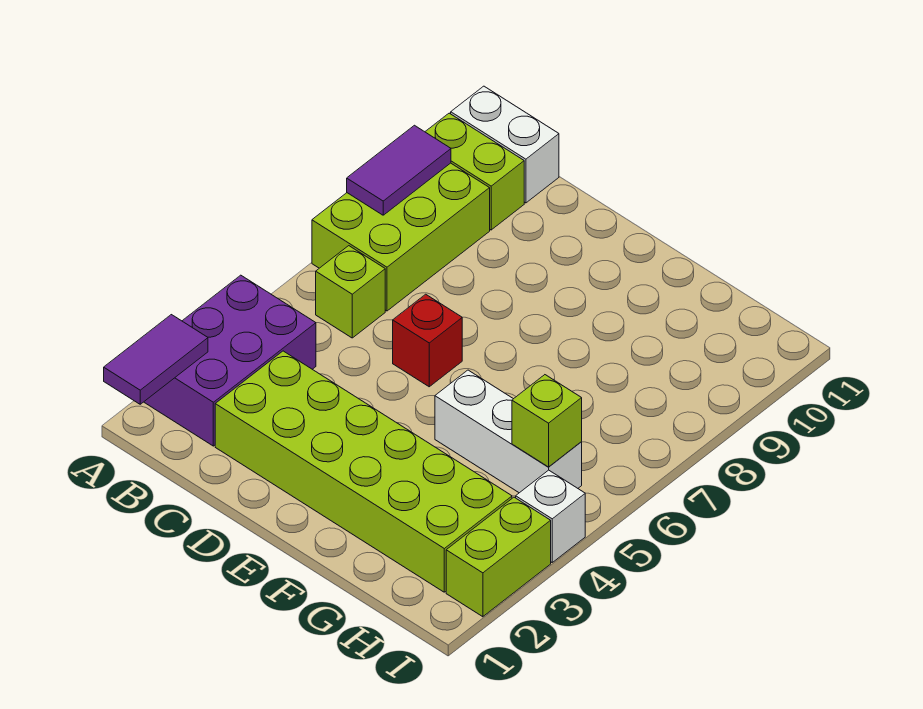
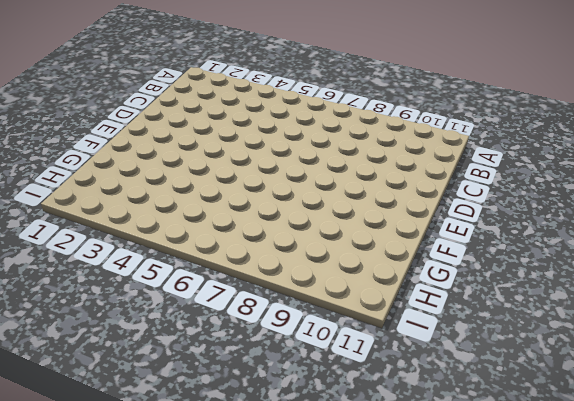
none -> purple brick A2:B4 level 1
none -> lime brick A7:B9 level 1
none -> lime brick A10:B10 level 1

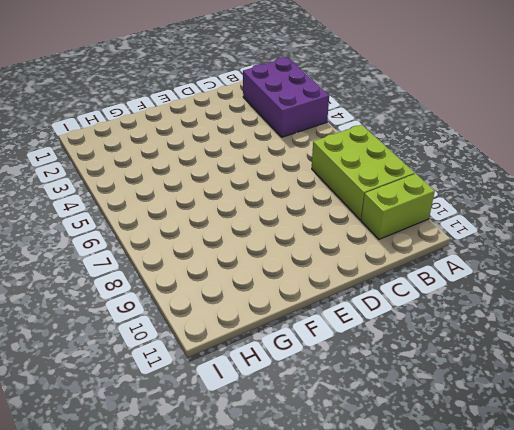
none -> white brick A11:B11 level 1
none -> lime brick B6 level 1
none -> lime brick C2:H3 level 1

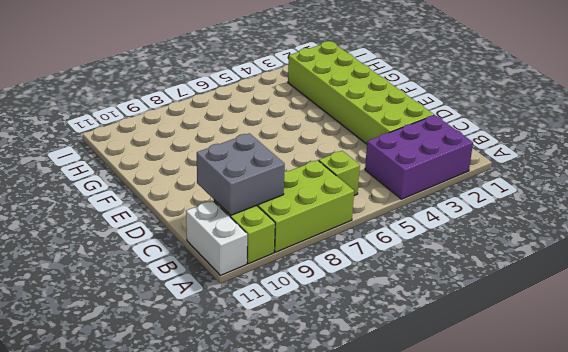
grey brick B9:C10 level 2 -> none
none -> red brick D6 level 1
none -> white brick F5:H5 level 1
none -> lime brick I2:I3 level 1

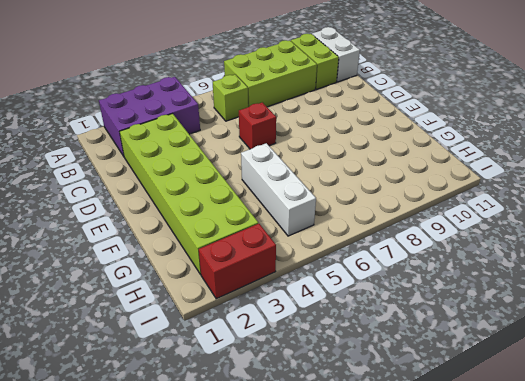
red brick I2:I3 level 1 -> lime brick I2:I3 level 1
none -> white brick I4 level 1
none -> purple tile A1:A2 level 2
none -> purple tile A8:A9 level 2

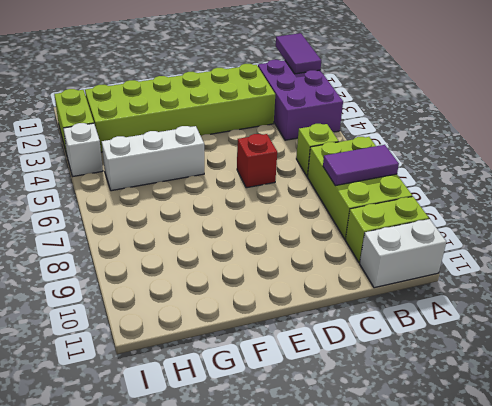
purple tile A8:B8 level 2 -> purple tile A8:A9 level 2
none -> lime brick H5 level 2

